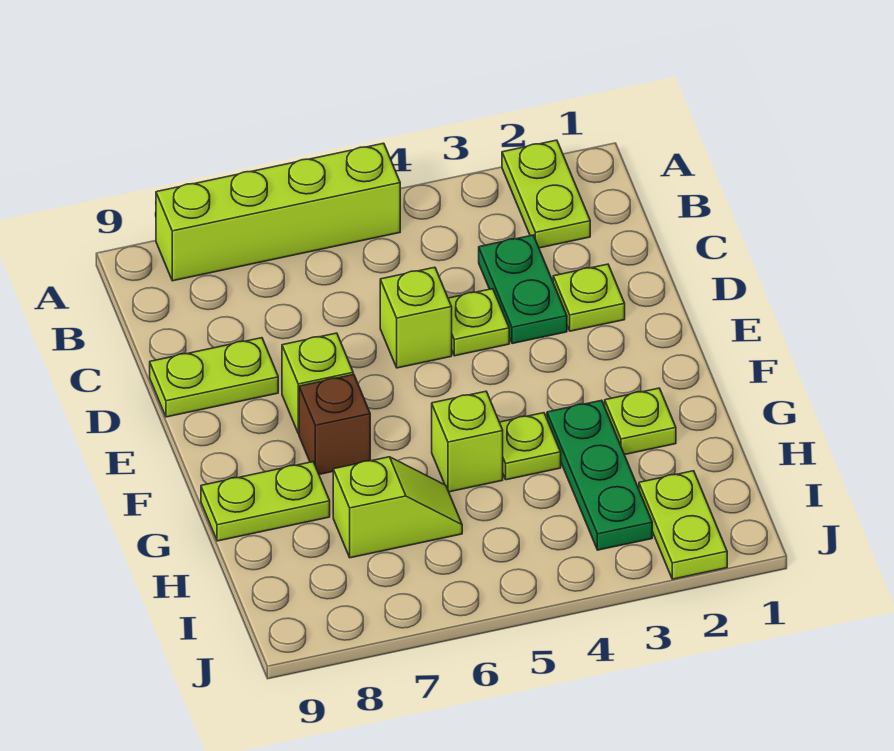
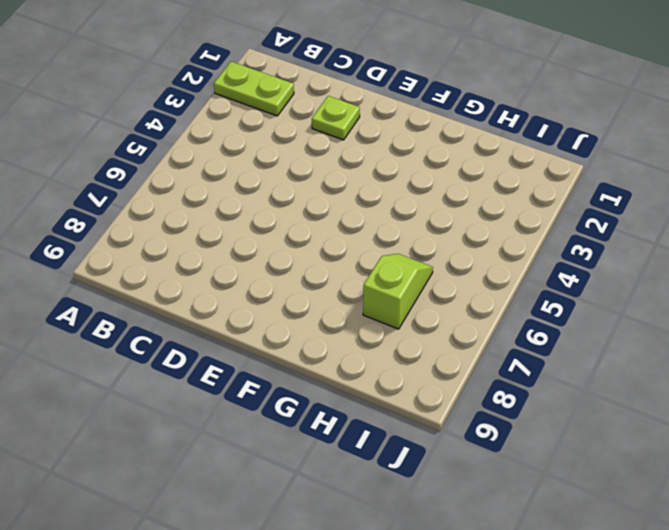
none -> lime brick A5:A8 level 1
none -> green plate C3:D3 level 1
none -> lime plate D4 level 1

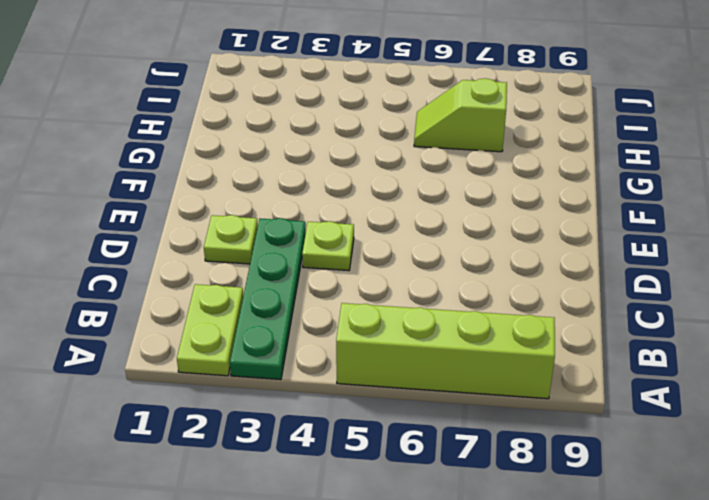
green plate A3:D3 level 1 -> green plate C3:D3 level 1
none -> lime brick D5 level 1
none -> lime plate D8:D9 level 1
none -> lime brick E7 level 1

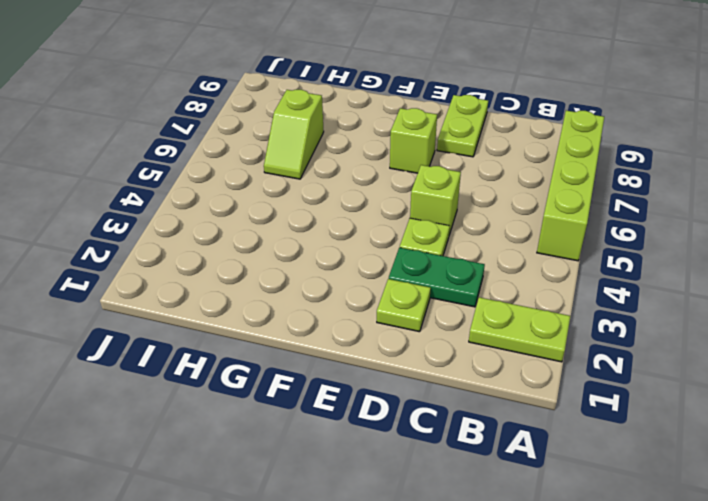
none -> brown brick F7 level 1
none -> lime plate G2 level 1
none -> green plate G3:I3 level 1

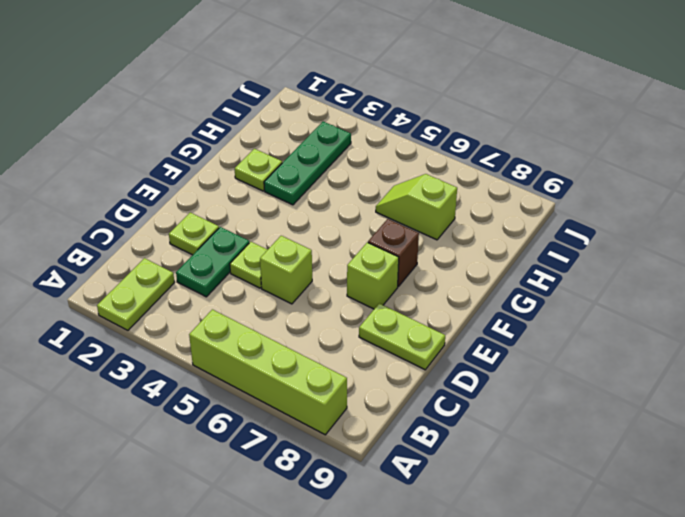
none -> lime plate G4 level 1
none -> lime brick G5 level 1
none -> lime plate G8:G9 level 1

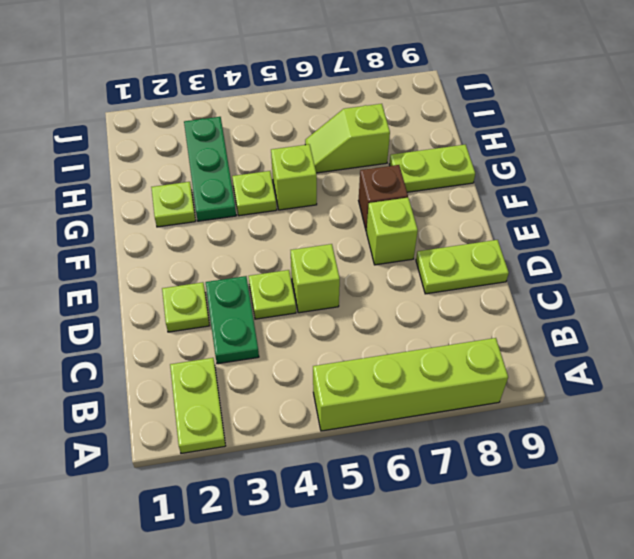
none -> lime plate I2:J2 level 1

